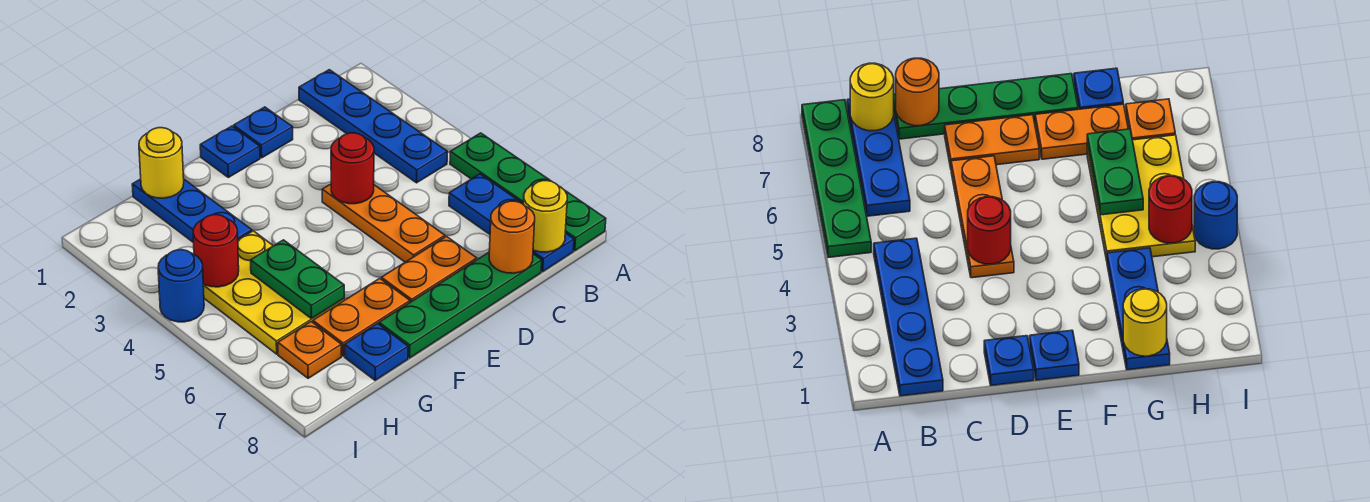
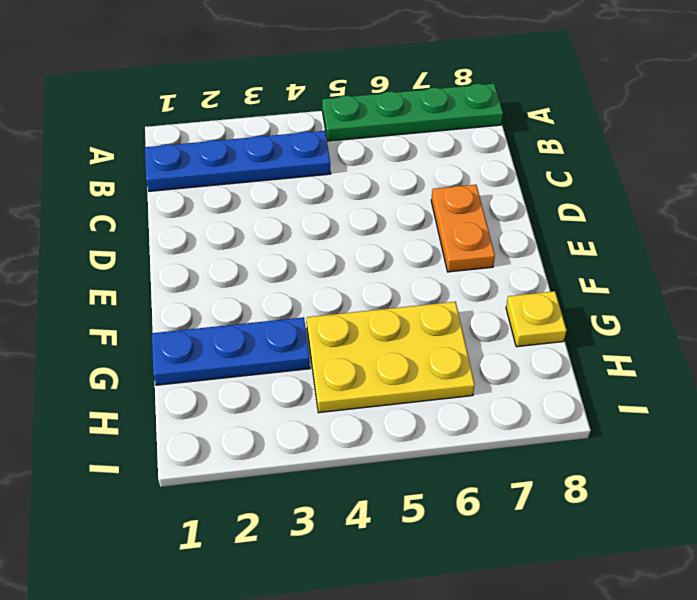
yellow plate G8 level 1 -> blue plate G8 level 1
none -> blue plate B6:B8 level 1
none -> green plate C8:F8 level 1
none -> blue plate D1 level 1

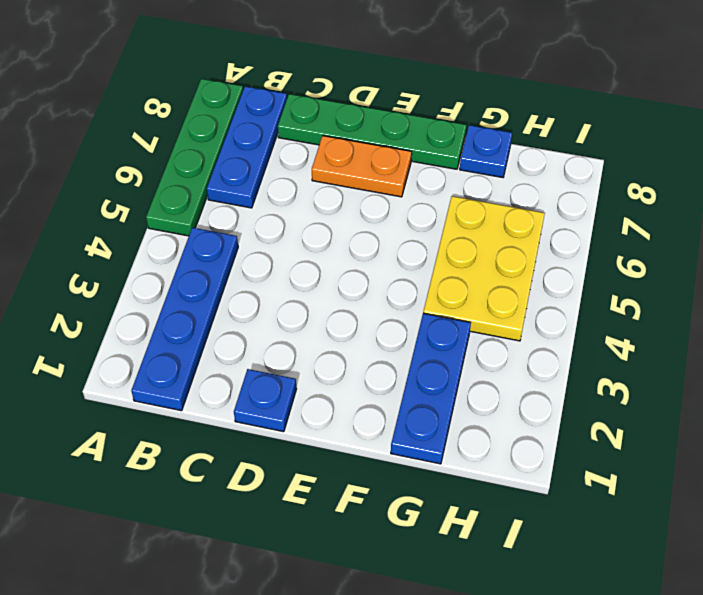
none -> orange plate D4:D6 level 1
none -> blue plate E1 level 1
none -> orange plate F7:G7 level 1

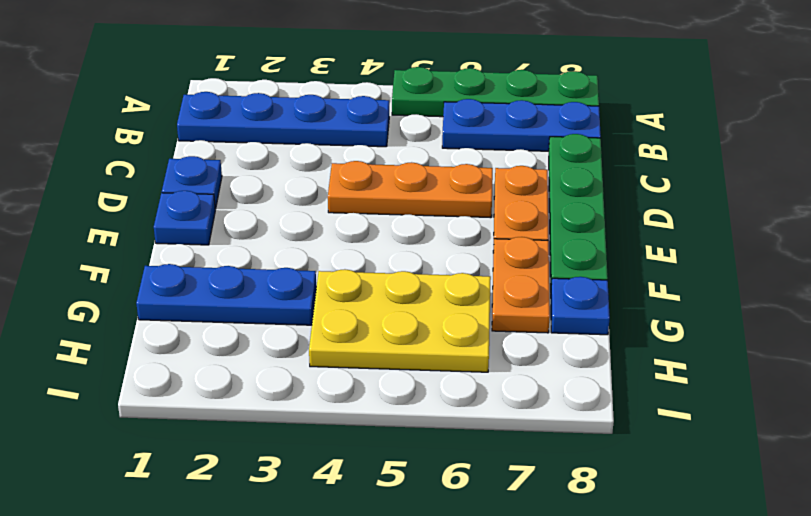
none -> orange plate H7 level 1
none -> blue round brick I4 level 1
none -> yellow round brick B8 level 2

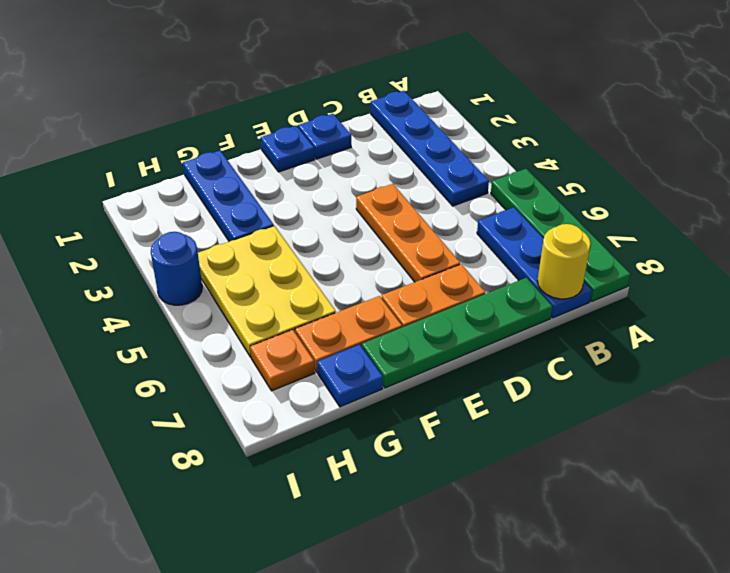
none -> orange round brick C8 level 2
none -> red round brick D4 level 2
none -> yellow round brick G1 level 2

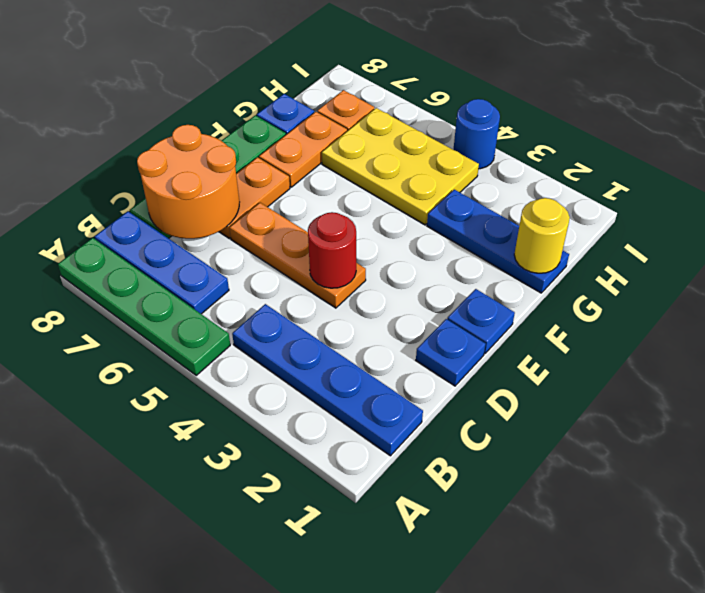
orange round brick C7:D8 level 2 -> orange round brick C8 level 2
none -> yellow round brick B8 level 2
none -> green plate G5:G6 level 2
none -> red round brick H4 level 2

